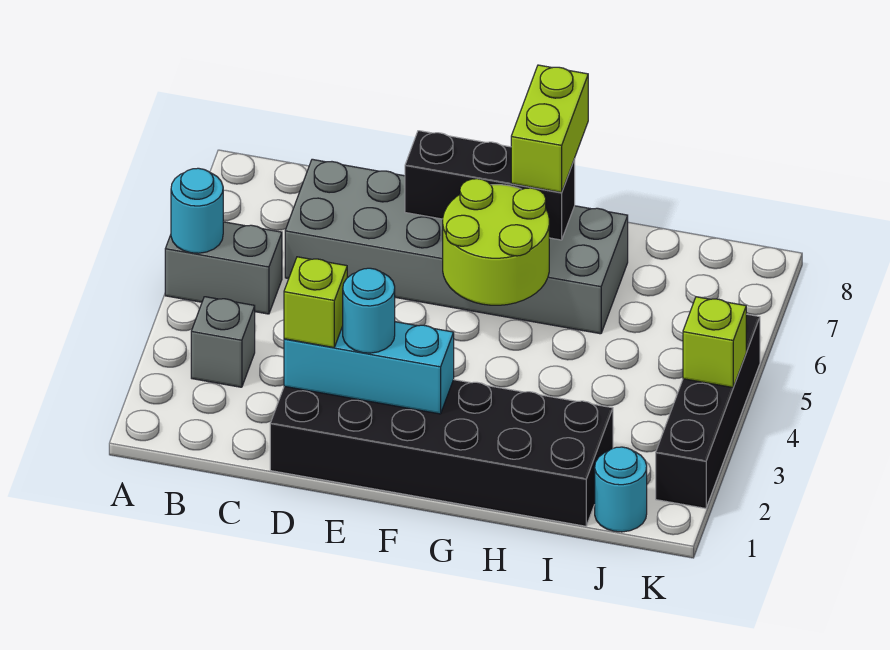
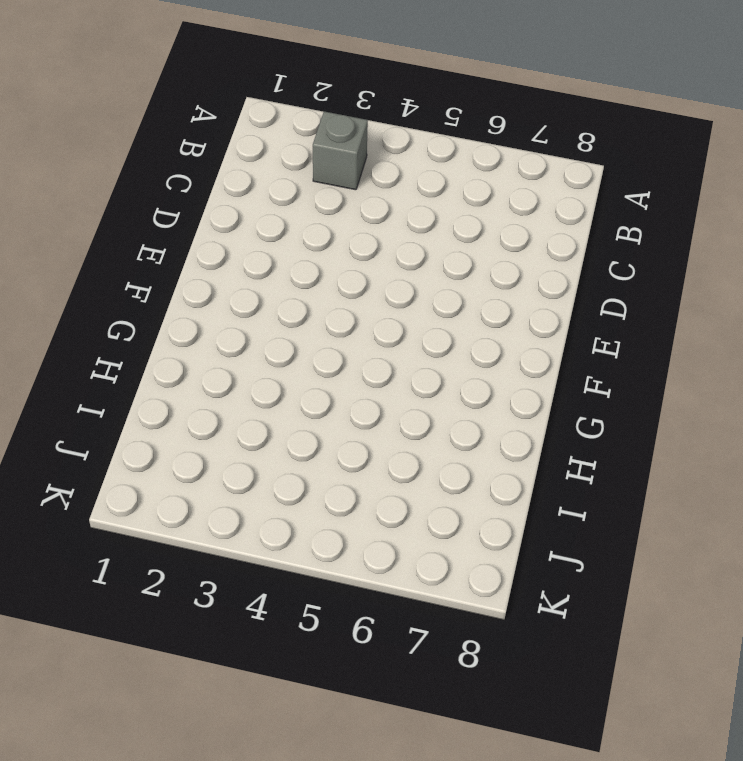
none -> grey brick A5:B5 level 1
none -> grey brick C6:H7 level 1
none -> black brick D1:I2 level 1

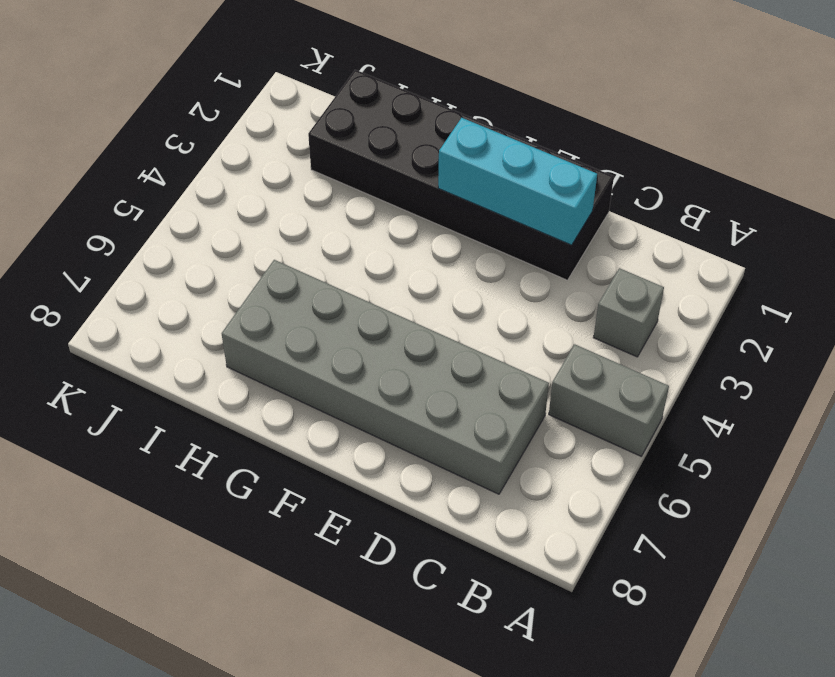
none -> cyan round brick J1 level 1
none -> black brick K2:K5 level 1
none -> cyan round brick A5 level 2

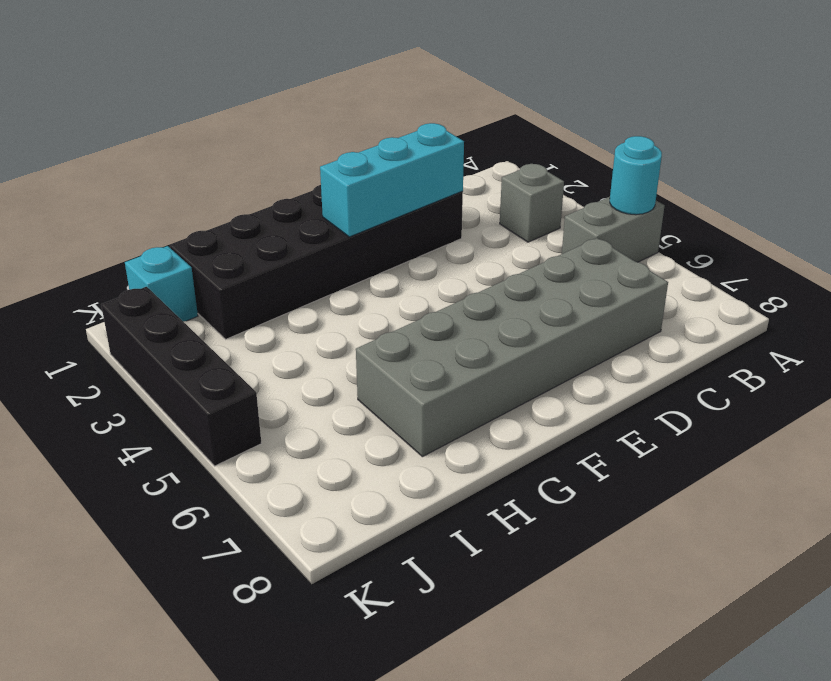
cyan brick J1 level 1 -> cyan round brick J1 level 1
none -> black brick E7:G7 level 2
none -> lime round brick F5:G6 level 2
none -> lime brick K4 level 2

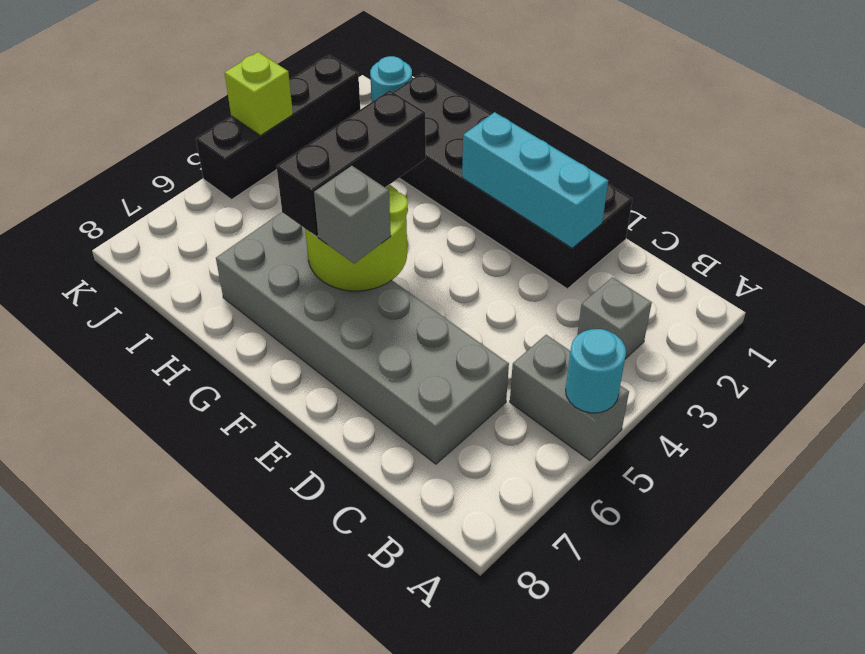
grey brick F6 level 3 -> none
black brick G4:G6 level 3 -> black brick E7:G7 level 2
none -> lime brick D2 level 3
none -> cyan round brick E2 level 3
none -> lime brick G7:G8 level 3

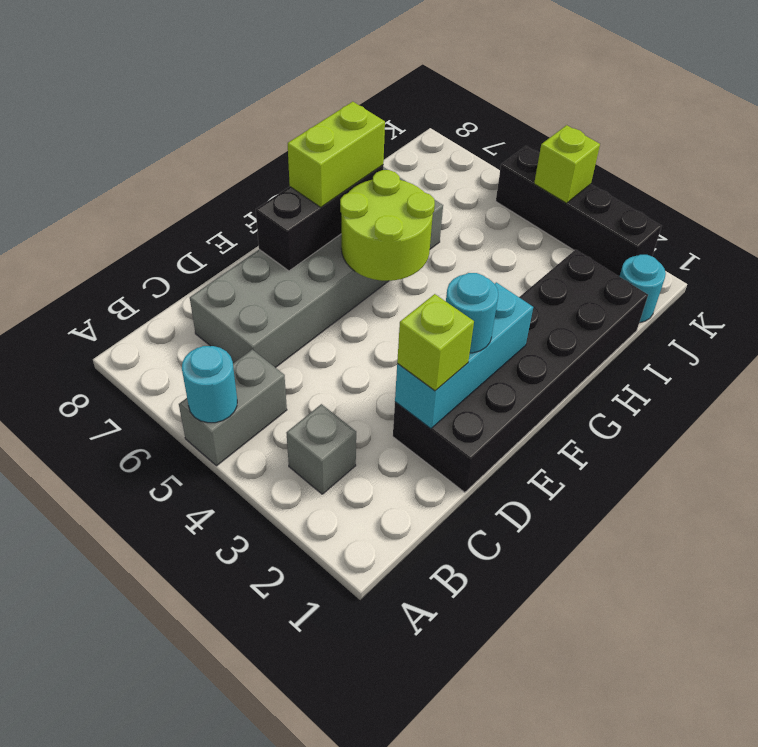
lime brick F7:G7 level 3 -> lime brick G7:G8 level 3

